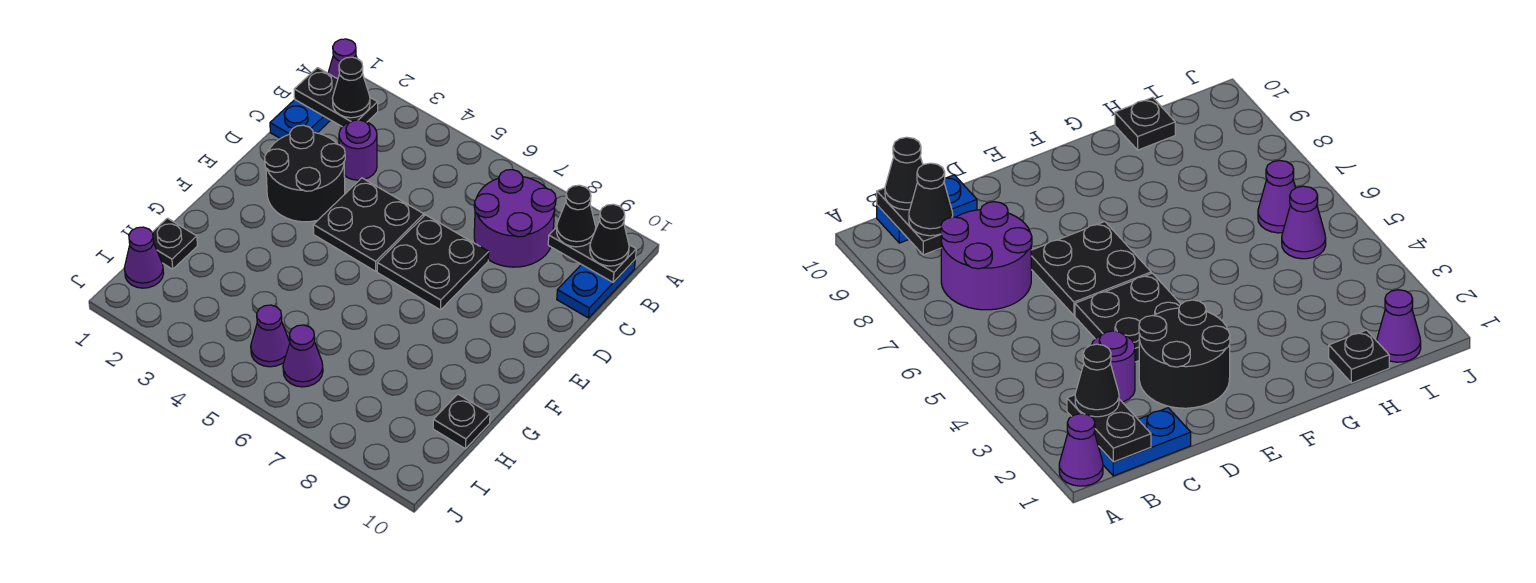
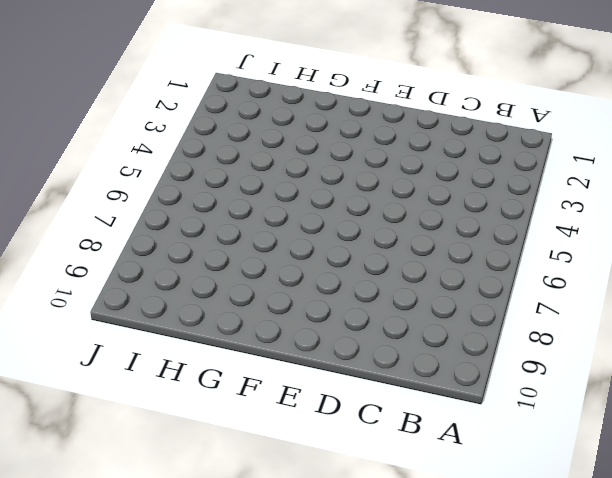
none -> purple cone A1 level 1
none -> blue plate B1:C1 level 1
none -> purple round brick B7:C8 level 1

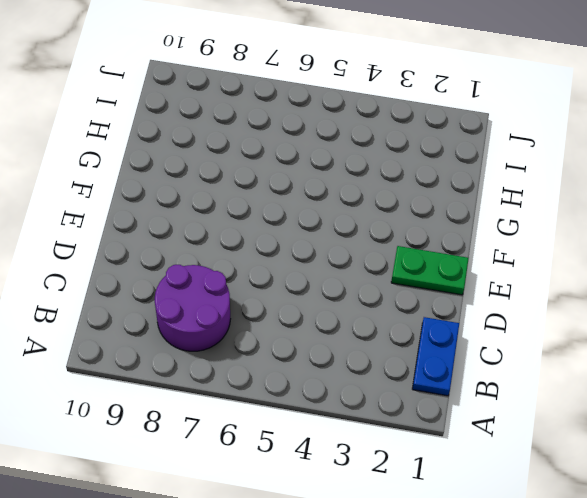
green plate E1:E2 level 1 -> black round brick D2:E3 level 1
none -> purple cone A1 level 1
none -> blue plate B10:C10 level 1
none -> purple round brick C3 level 1

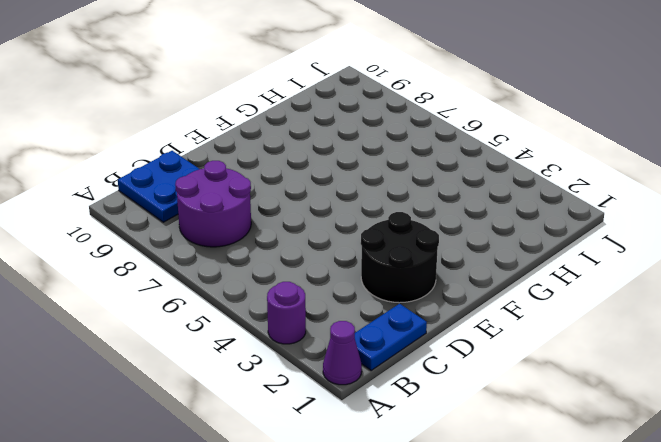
purple round brick A3 level 1 -> purple round brick C3 level 1
blue plate B9:C10 level 1 -> blue plate B10:C10 level 1
none -> black plate D4:E5 level 1
none -> black plate D6:E7 level 1
none -> black plate H1 level 1

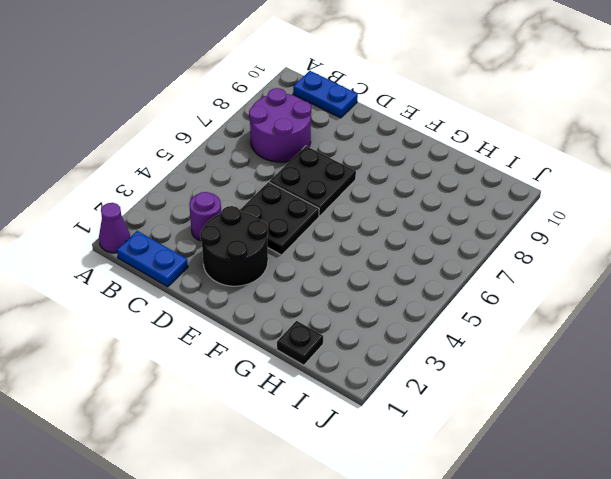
none -> black plate H10 level 1
none -> purple cone I1 level 1
none -> purple cone I5 level 1

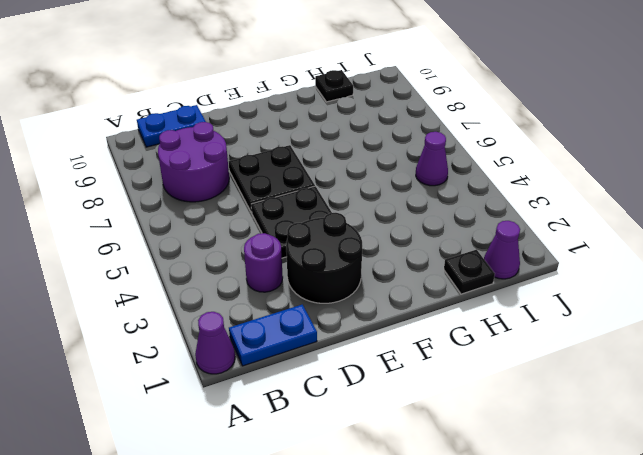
none -> purple cone I6 level 1
none -> black plate B1:B2 level 2
none -> black plate B9:B10 level 2

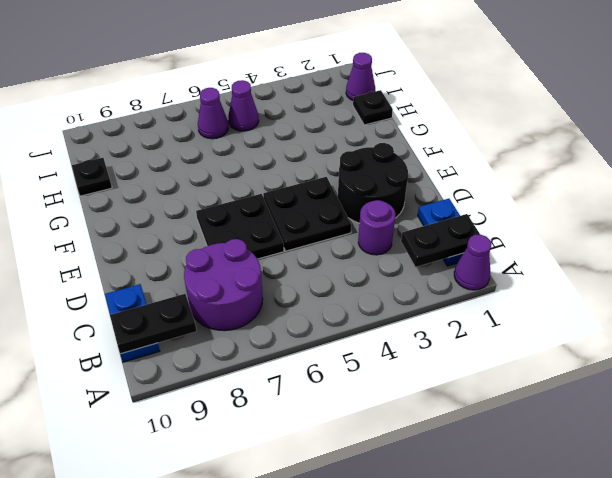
none -> black cone B2 level 3
none -> black cone B9 level 3
none -> black cone B10 level 3

